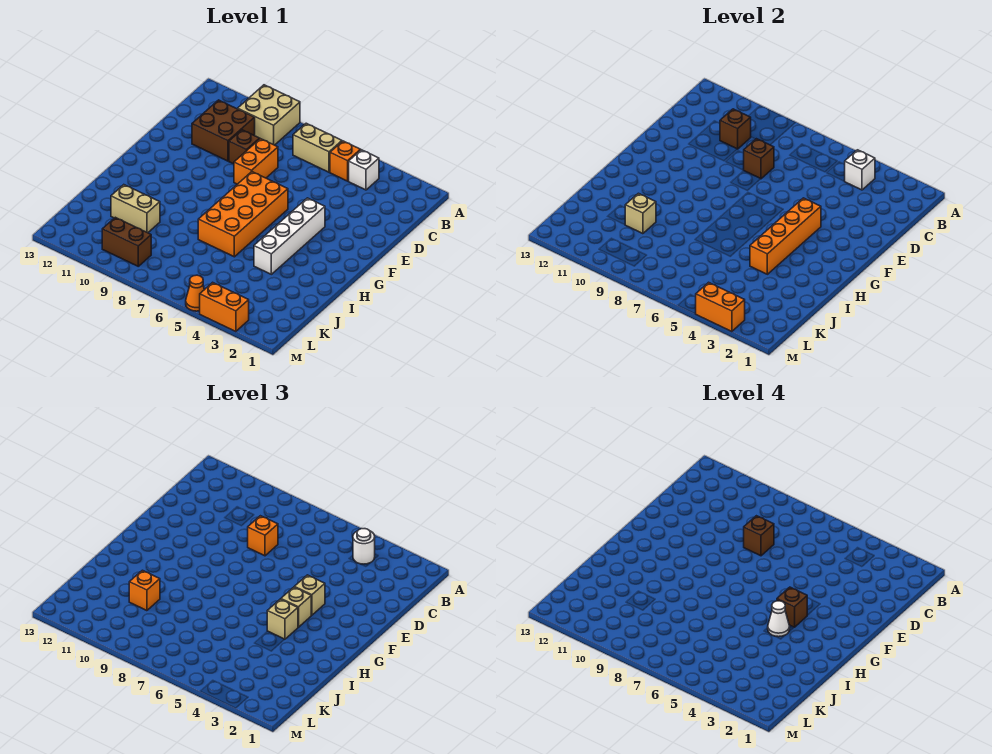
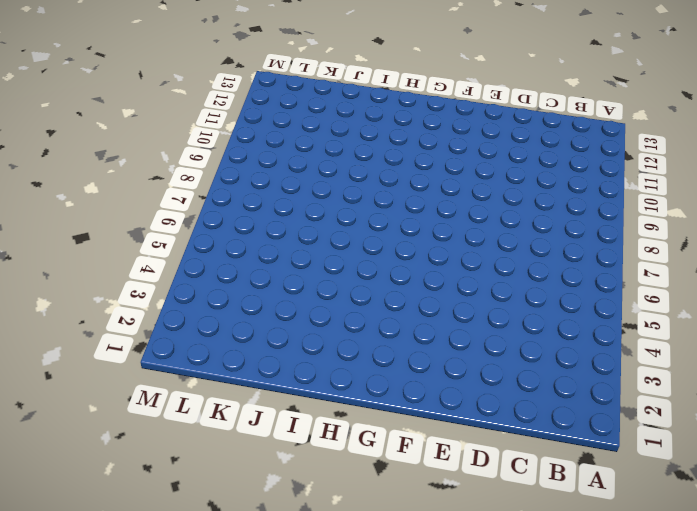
none -> tan brick A9:B10 level 1
none -> white brick B4 level 1
none -> orange brick B5 level 1

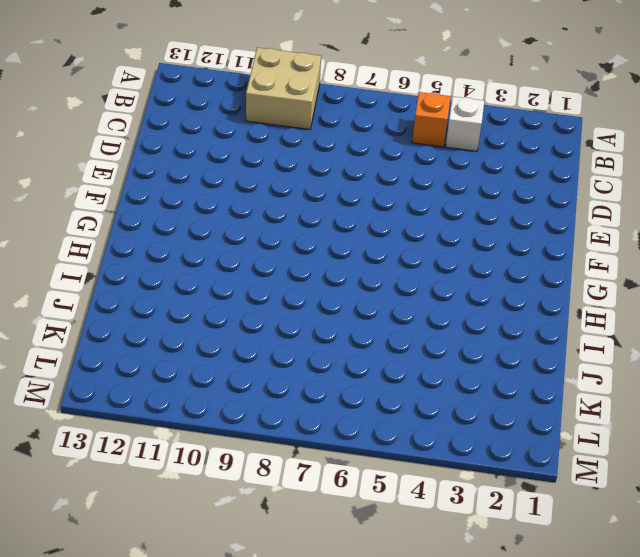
none -> tan brick B6:B7 level 1
none -> brown brick C10:D11 level 1
none -> orange brick D8:E8 level 1

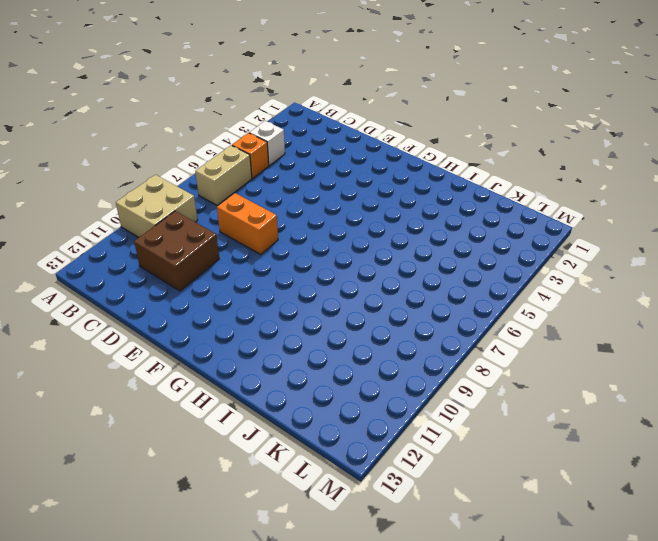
none -> brown brick D9 level 1
none -> white brick F4:I4 level 1
none -> orange brick F6:I7 level 1

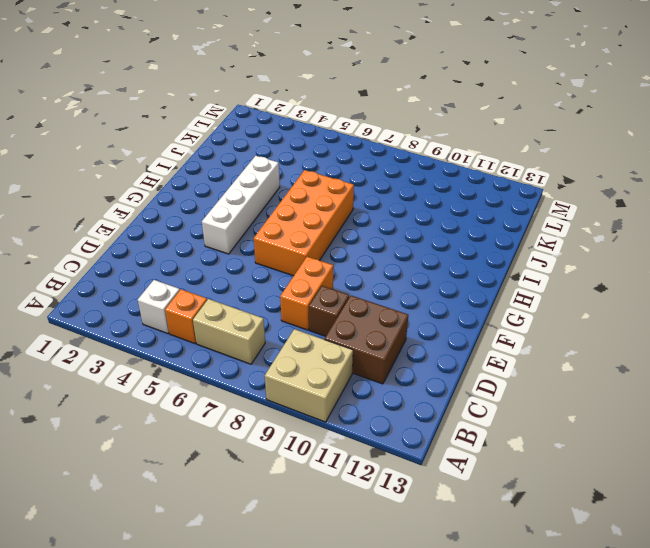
none -> tan brick J10:J11 level 1
none -> brown brick L9:L10 level 1
none -> orange brick M3:M4 level 1

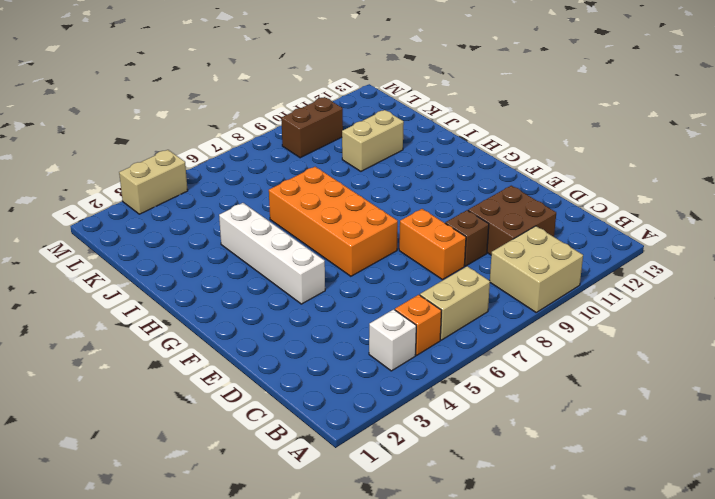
tan brick M3:M4 level 1 -> orange brick M3:M4 level 1
none -> orange cone M5 level 1
none -> white brick B4 level 2
none -> brown brick C10 level 2

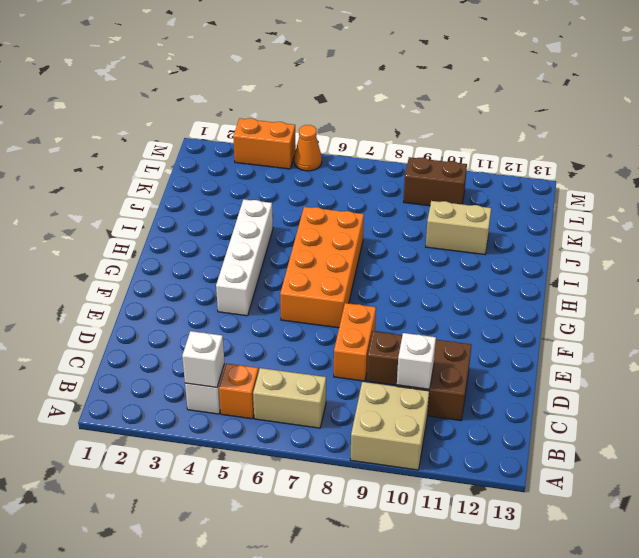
white brick C10 level 2 -> brown brick C10 level 2
none -> brown brick D8 level 2
none -> orange brick F4:I4 level 2
none -> tan brick J10 level 2

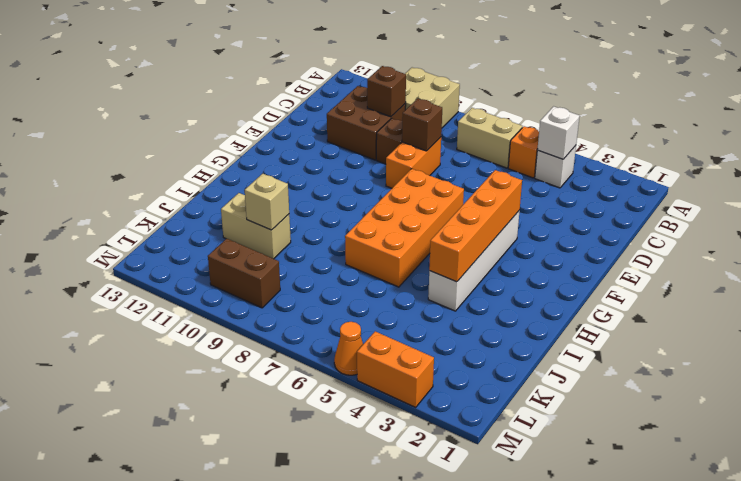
none -> orange brick M3:M4 level 2
none -> white round brick B4 level 3
none -> orange brick D8 level 3

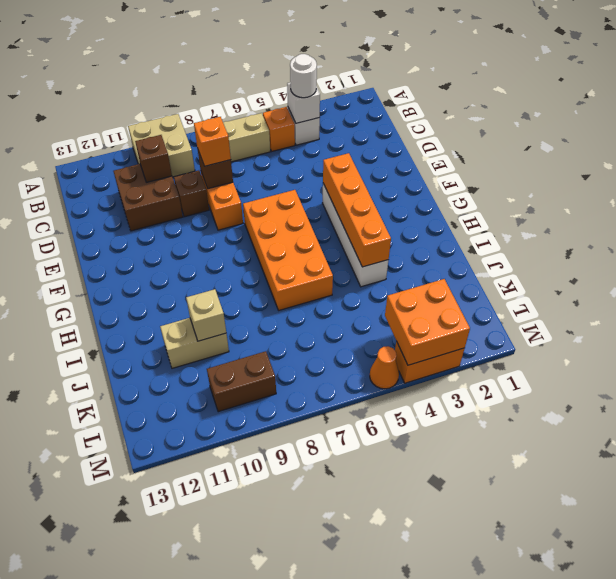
orange brick L3:M4 level 2 -> orange brick M3:M4 level 2
none -> tan brick F4 level 3
none -> tan brick G4 level 3
none -> tan brick H4 level 3

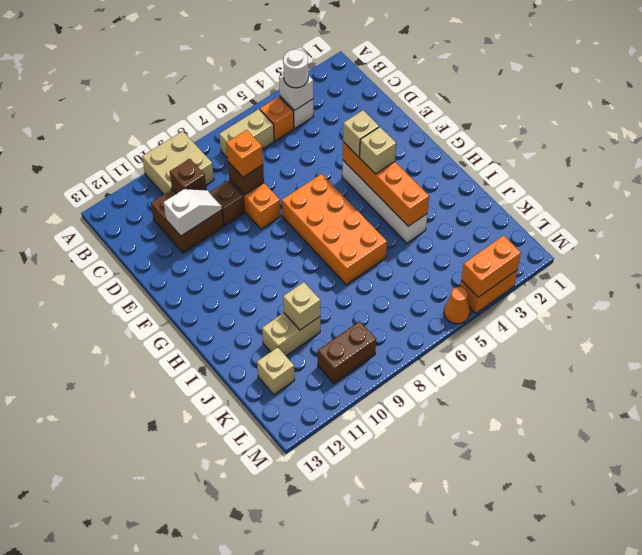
white slope D10:D11 level 2 top 11 -> none
tan brick K12 level 1 -> tan brick H4 level 3
none -> orange brick J10 level 3
none -> brown brick D8 level 4
none -> brown brick G4 level 4

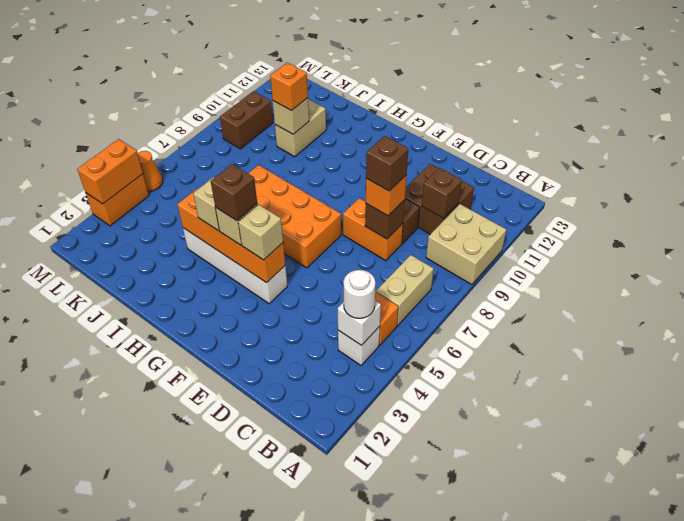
none -> white cone H4 level 4

